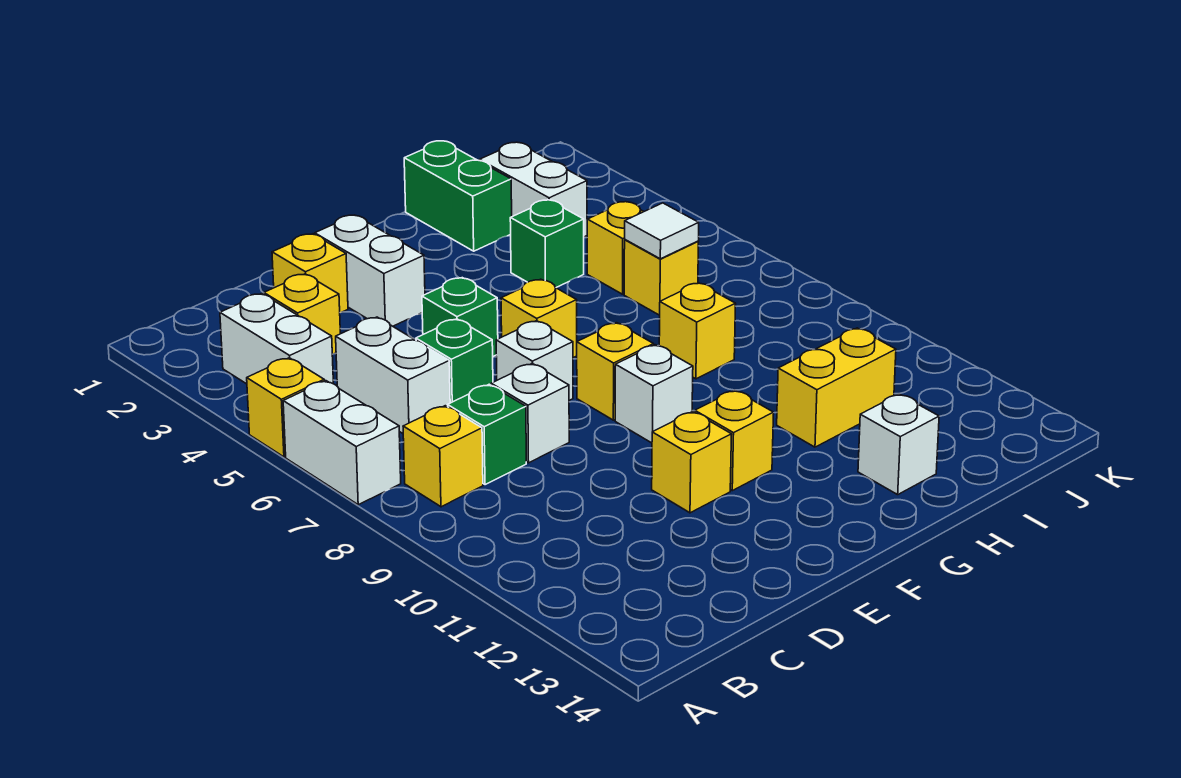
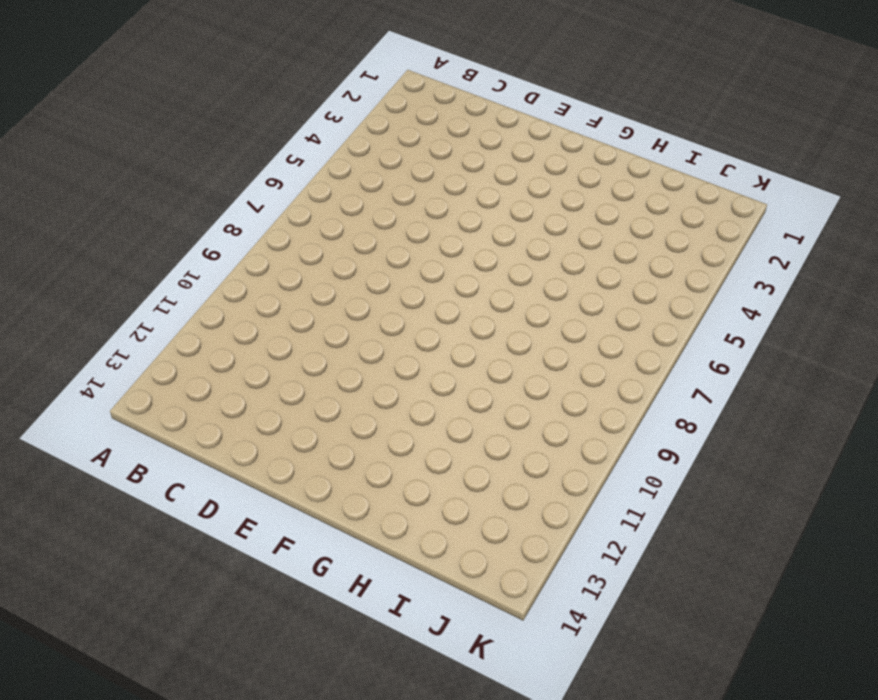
none -> yellow brick A5 level 1
none -> white brick A6:A7 level 1
none -> white brick B3:B4 level 1

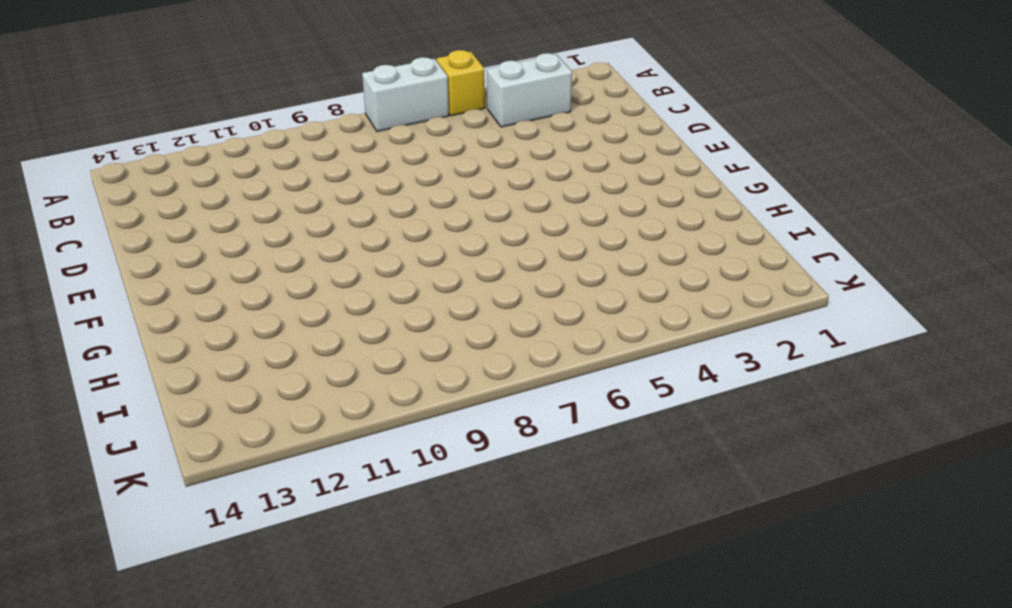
none -> yellow brick B8 level 1
none -> yellow brick C3 level 1
none -> white brick C5:C6 level 1

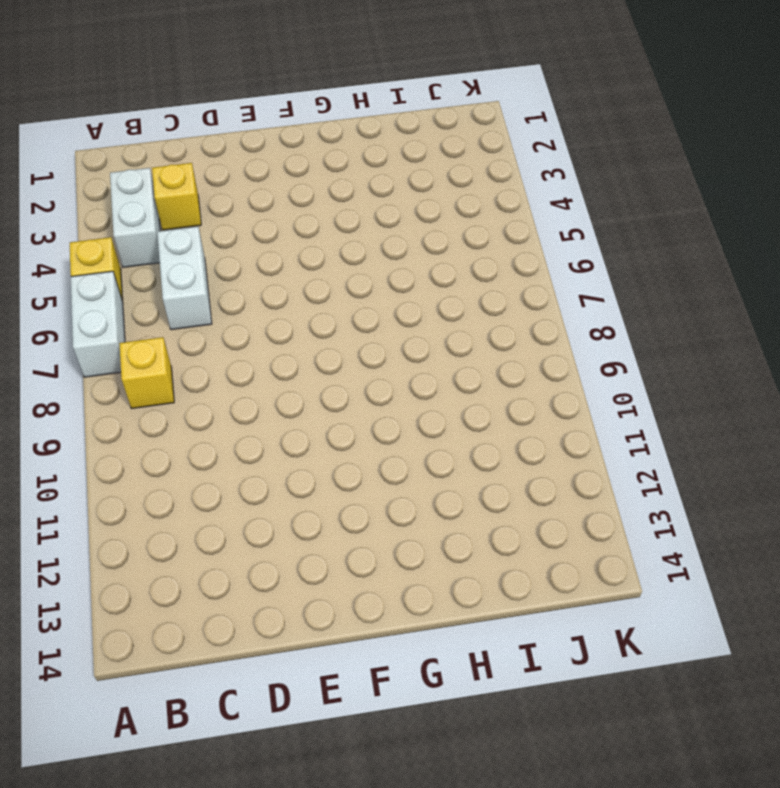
none -> green brick C8 level 1
none -> yellow brick D2 level 1
none -> green brick D6 level 1

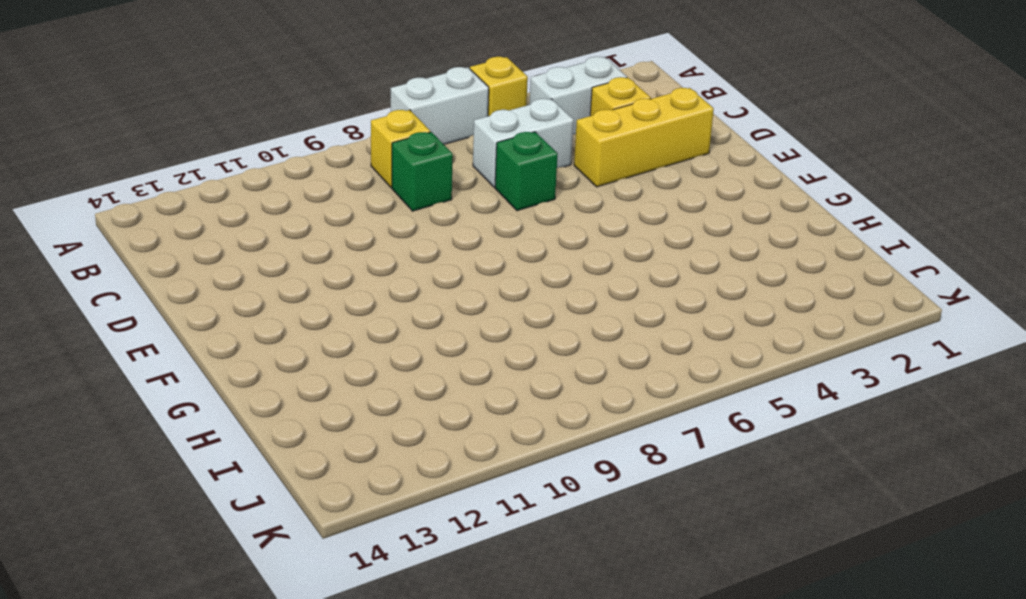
yellow brick D2:D4 level 1 -> yellow brick D2 level 1
none -> white brick D8 level 1
none -> white brick E2:E3 level 1
none -> green brick E5 level 1

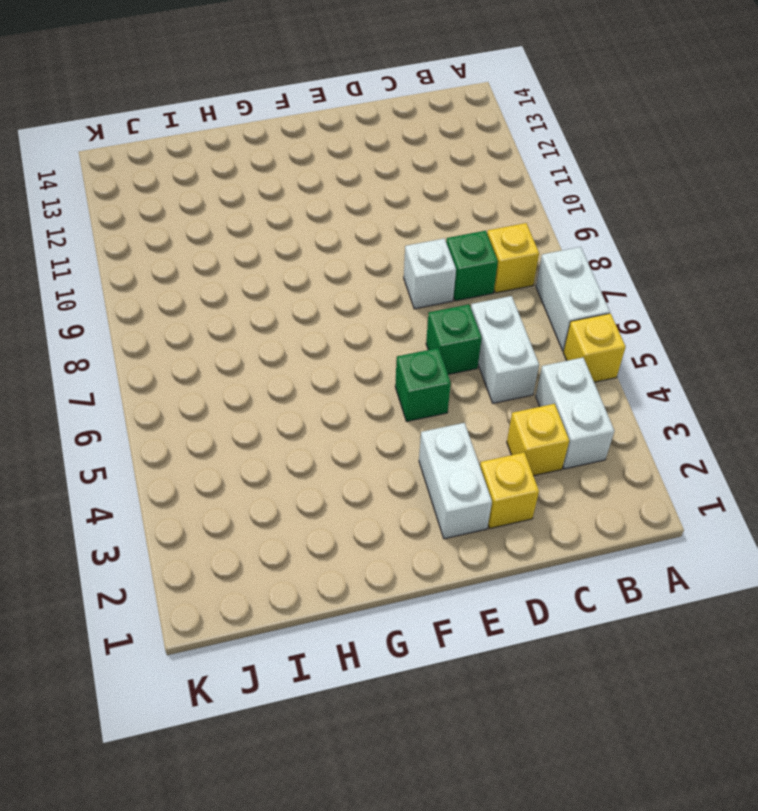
none -> white brick E7 level 1
none -> yellow brick E11 level 1
none -> yellow brick F6 level 1

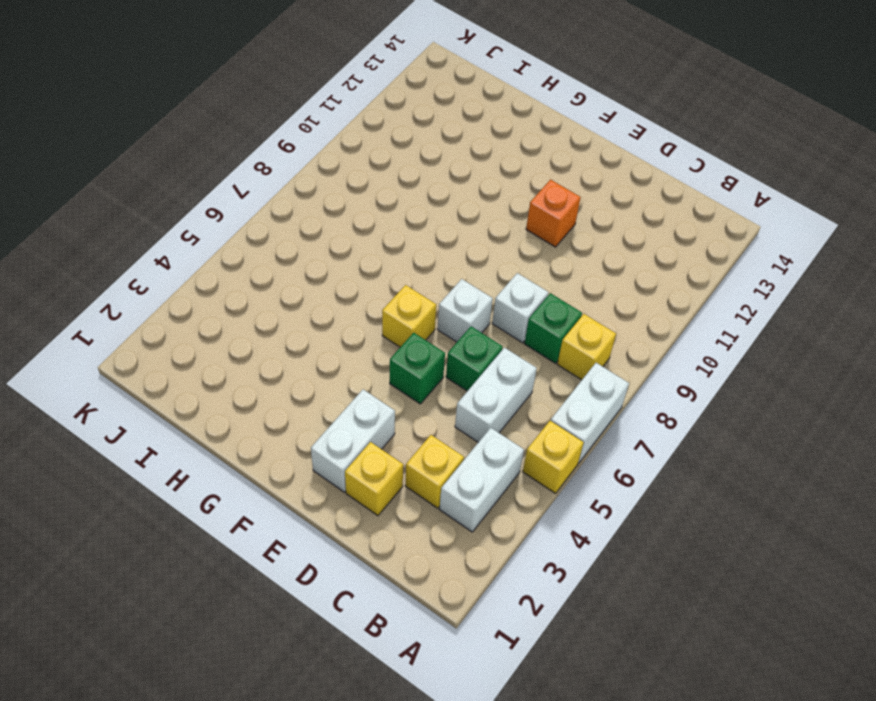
orange brick E11 level 1 -> yellow brick E11 level 1
none -> yellow brick F8 level 1
none -> white brick F9 level 1
none -> yellow brick F11 level 1

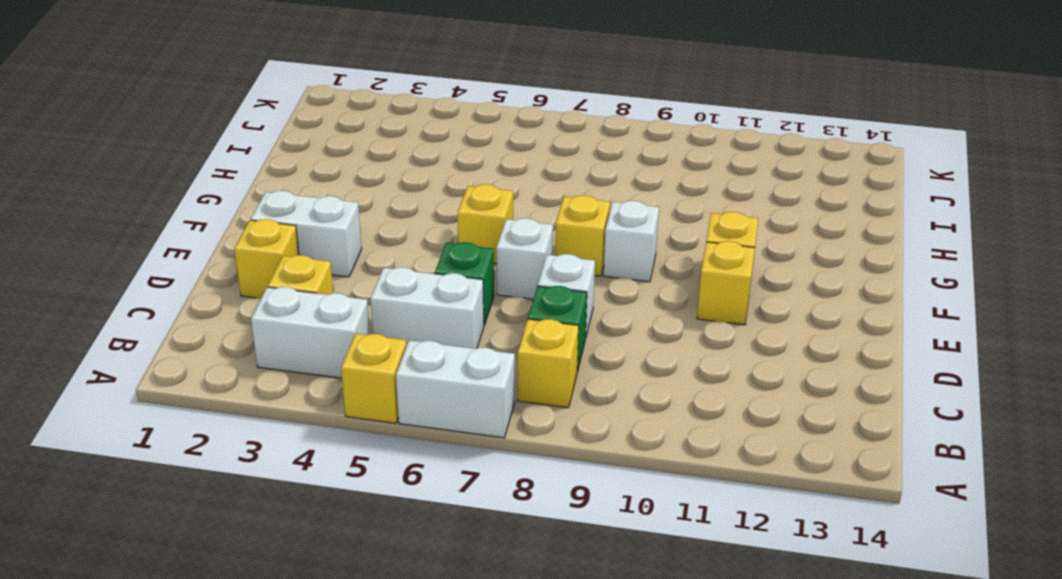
none -> green brick E5 level 1
none -> green brick H1:H2 level 1
none -> green brick H4 level 1

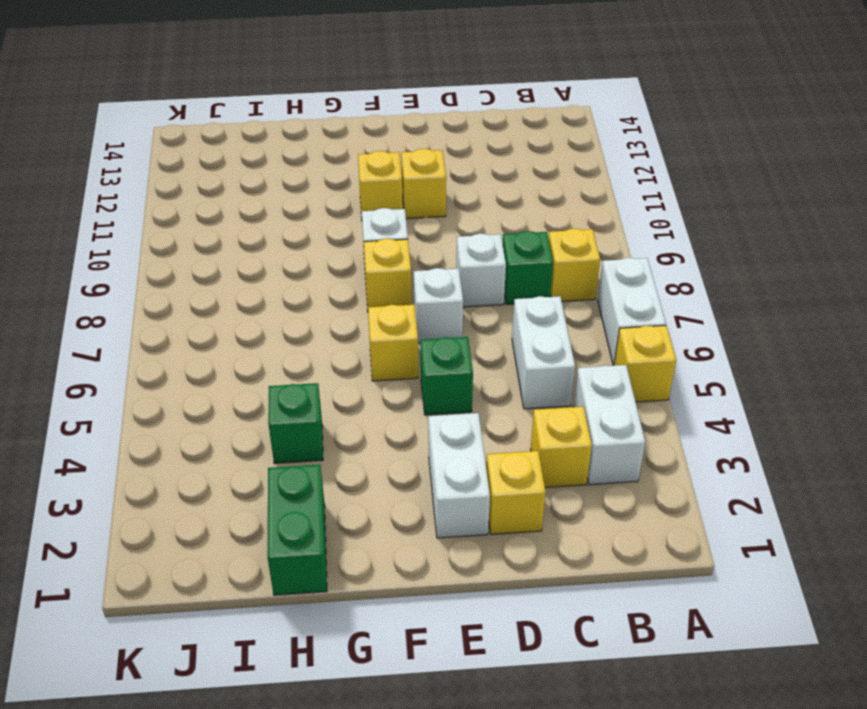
none -> green brick D6 level 1
none -> yellow brick H8 level 1
none -> yellow brick H11:I11 level 1

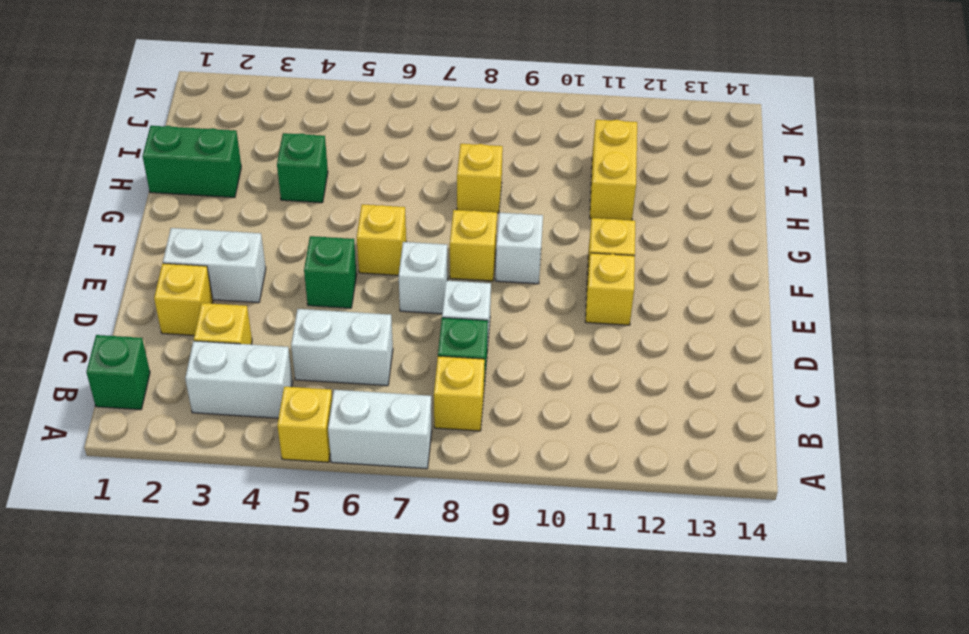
green brick B1 level 1 -> green brick D6 level 1
none -> white brick H13 level 1
none -> white brick I2:I3 level 1
none -> yellow brick I5 level 1

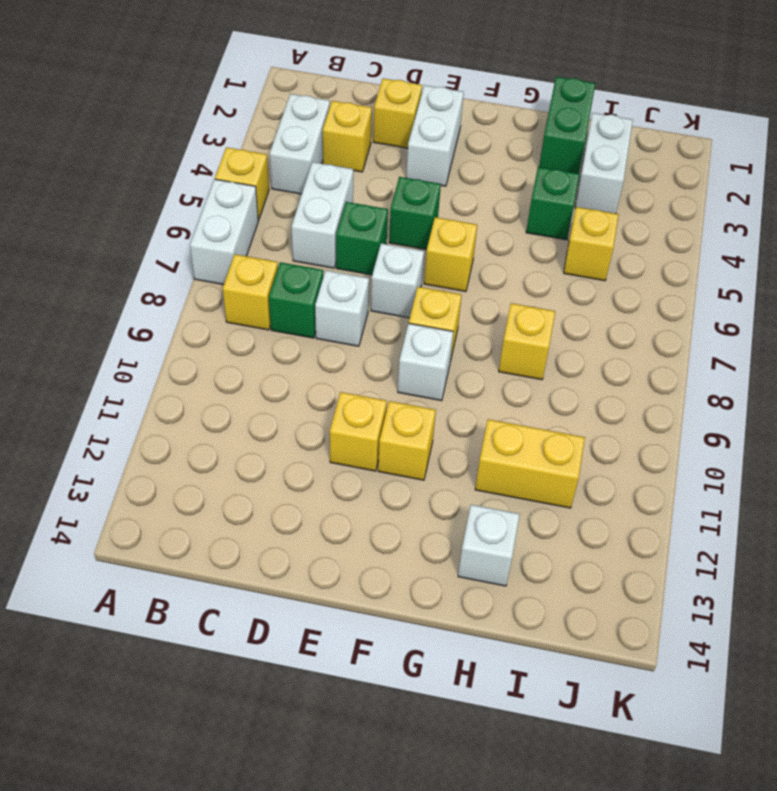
none -> yellow brick I6 level 1
none -> white tile I6 level 2

